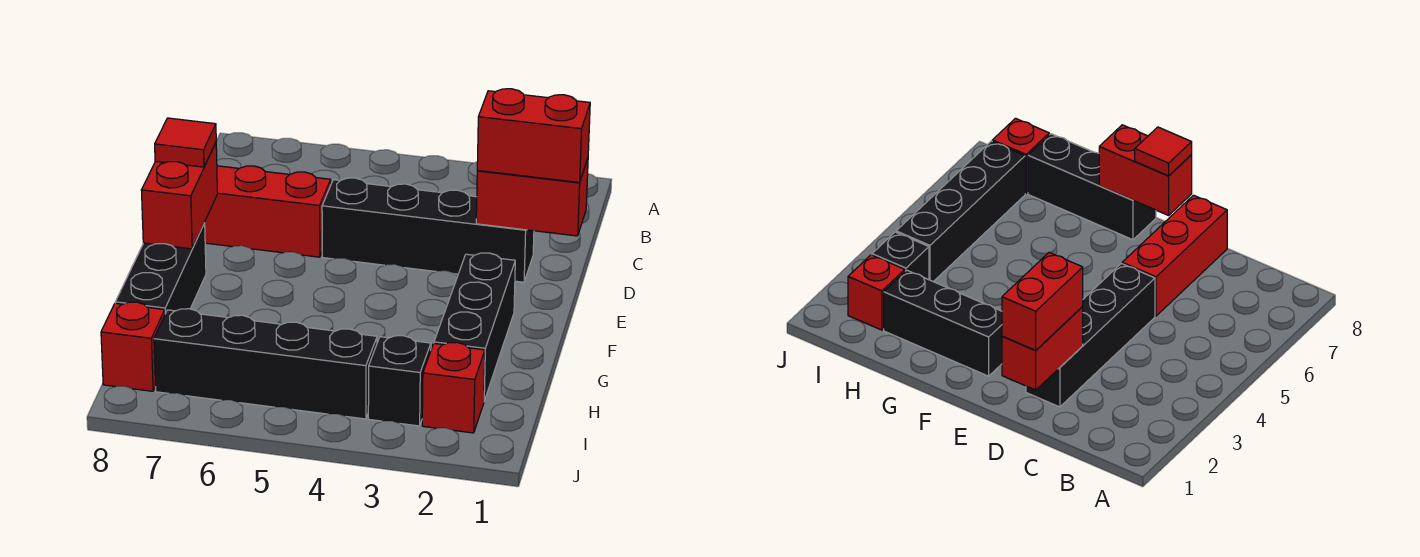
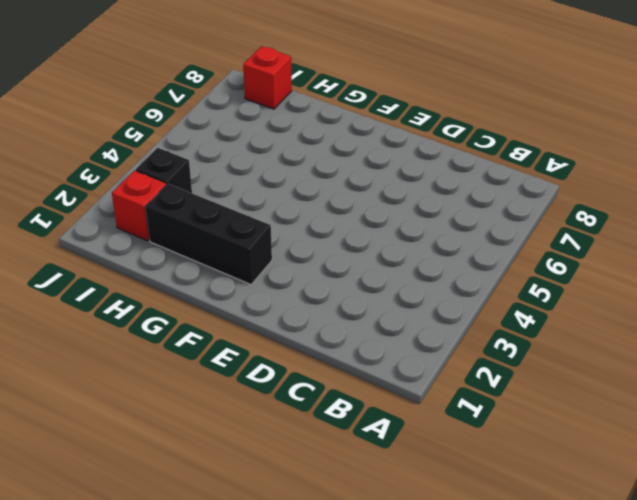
none -> black brick D2:D5 level 1
none -> red brick D6:D8 level 1
none -> black brick F8:H8 level 1

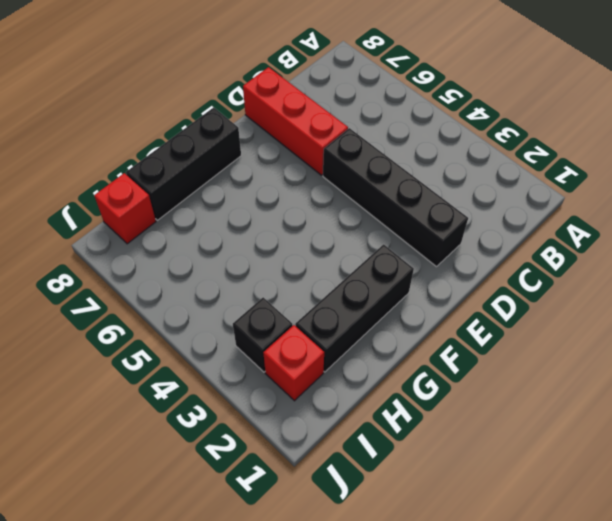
none -> black brick I4:I7 level 1
none -> red brick D1:D2 level 2
none -> red brick E8:F8 level 2

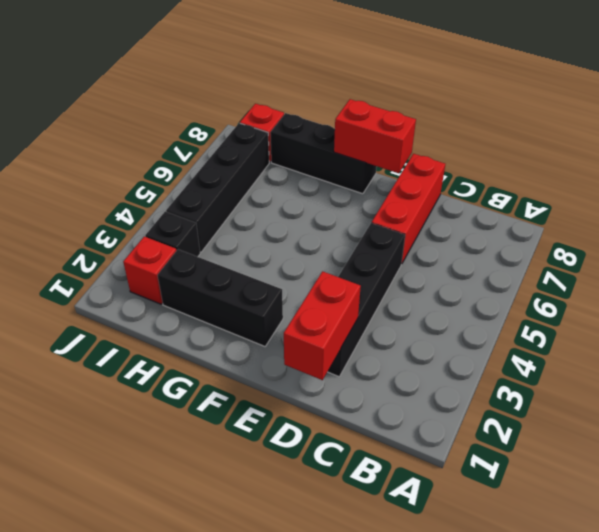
none -> red brick D1:D2 level 3
none -> red tile E8 level 3

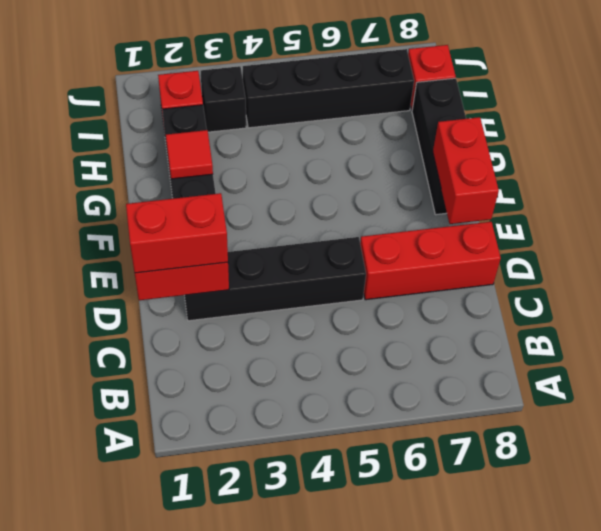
red tile G2 level 2 -> red tile E8 level 3

